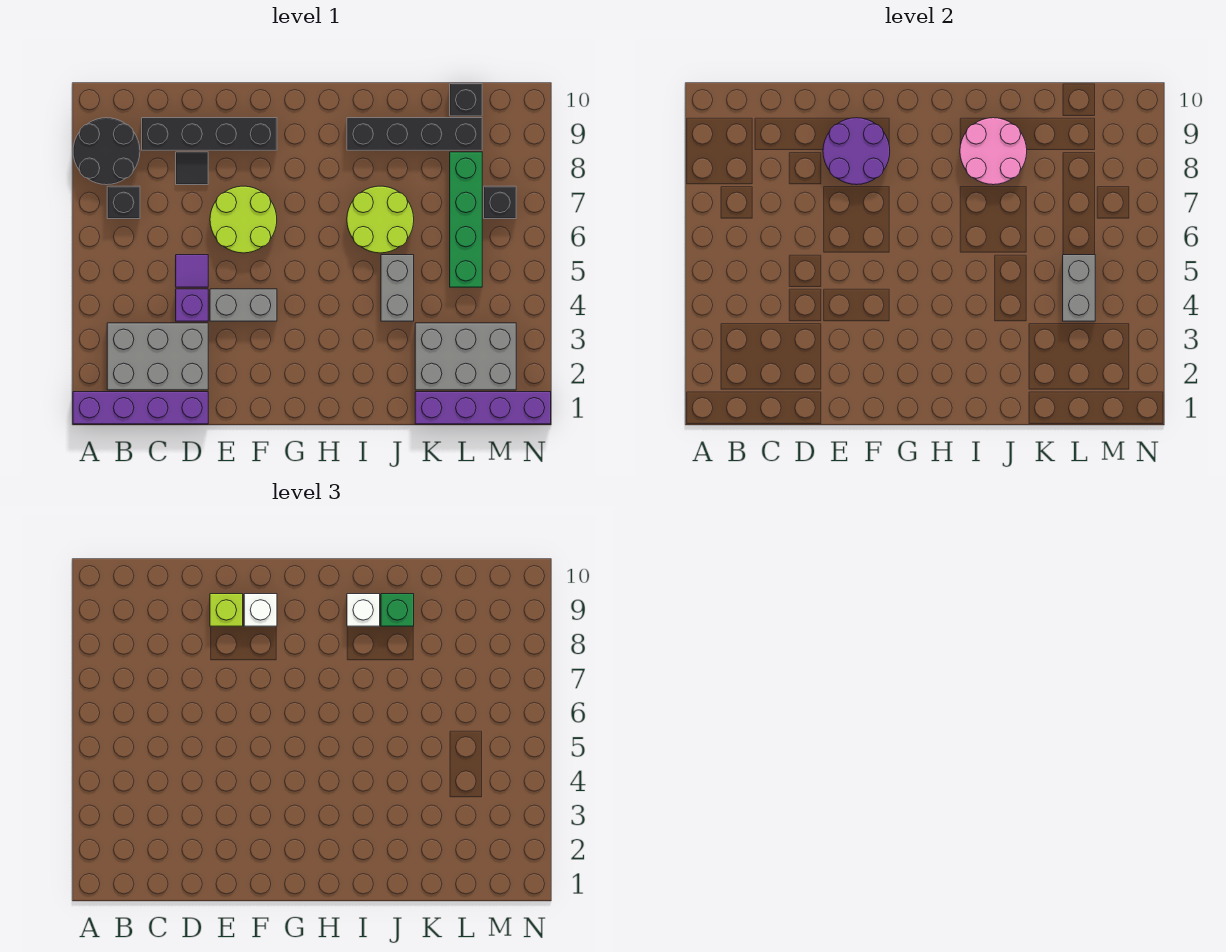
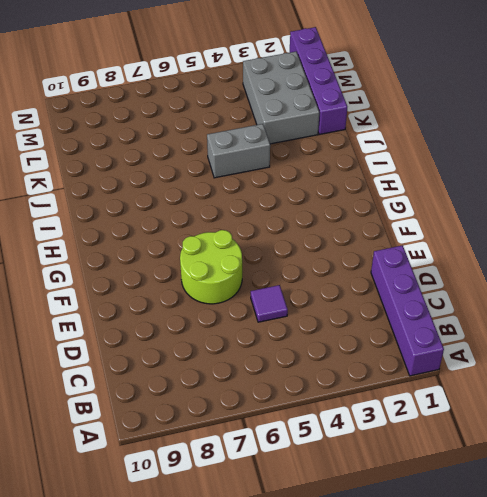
none -> black round brick A8:B9 level 1
none -> grey brick B2:D3 level 1
none -> black brick B7 level 1

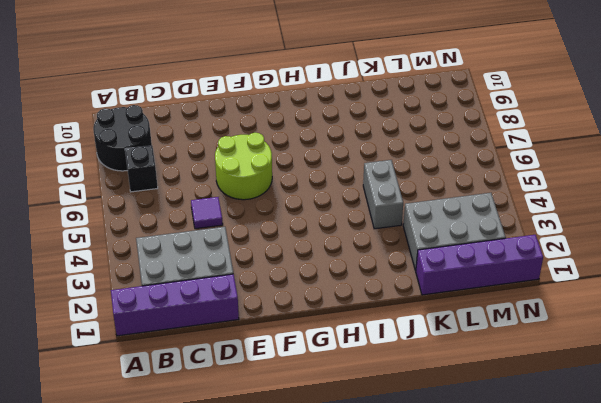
none -> black brick C9:F9 level 1
none -> purple brick D4 level 1
none -> black tile D8 level 1

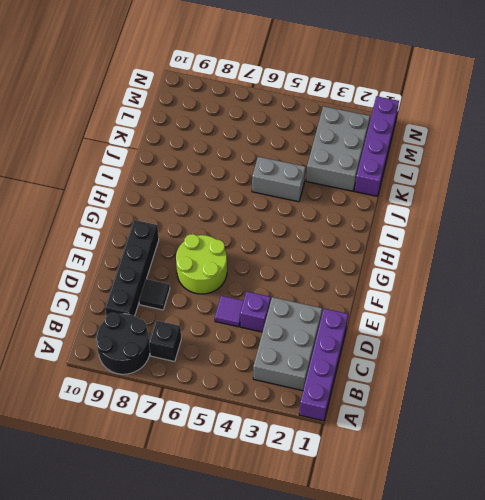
none -> grey brick E4:F4 level 1
none -> lime round brick I6:J7 level 1
none -> black brick I9:L9 level 1

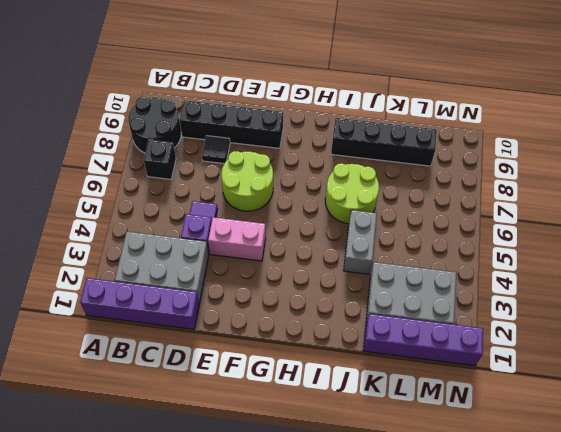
pink brick E4:F4 level 1 -> grey brick E4:F4 level 1
none -> green brick L5:L8 level 1
none -> black brick L10 level 1
none -> black brick M7 level 1

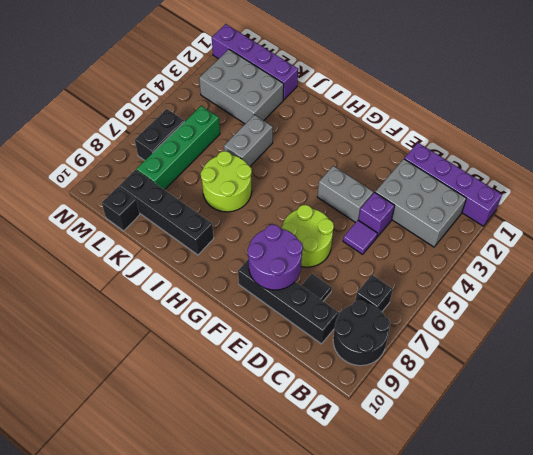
black brick M6:M7 level 1 -> black brick M7 level 1
none -> pink round brick I8:J9 level 2
none -> grey brick L4:L5 level 2
none -> lime brick E9 level 3

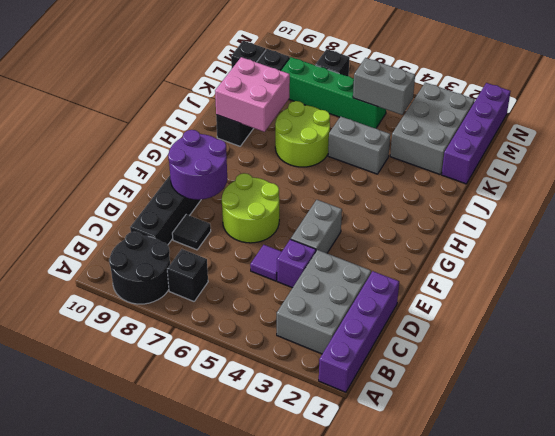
pink brick I8:J9 level 2 -> pink round brick I8:J9 level 2
none -> lime brick E9 level 3
none -> white brick F9 level 3
none -> white brick I9 level 3

